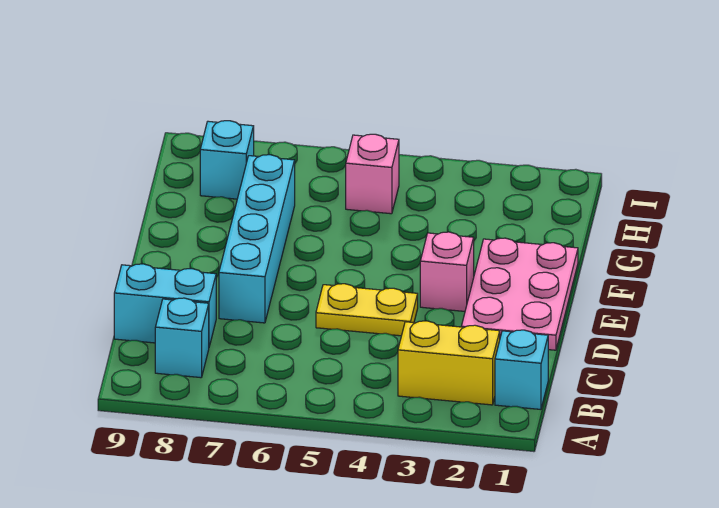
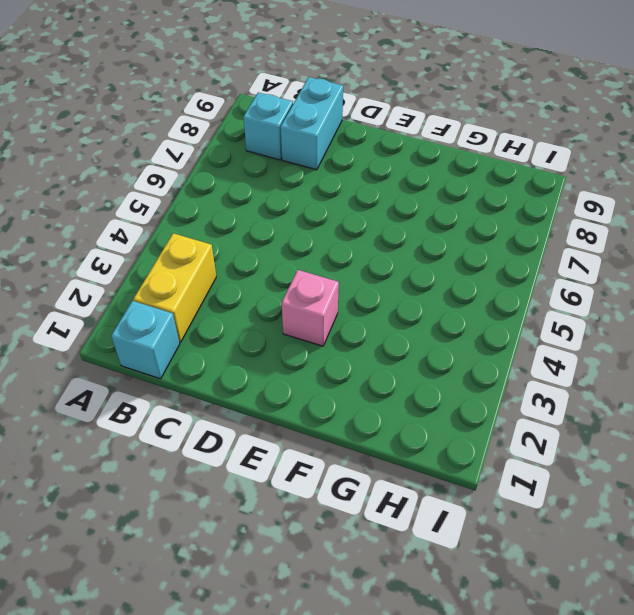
none -> pink plate D1:F2 level 1
none -> yellow plate D4:D5 level 1

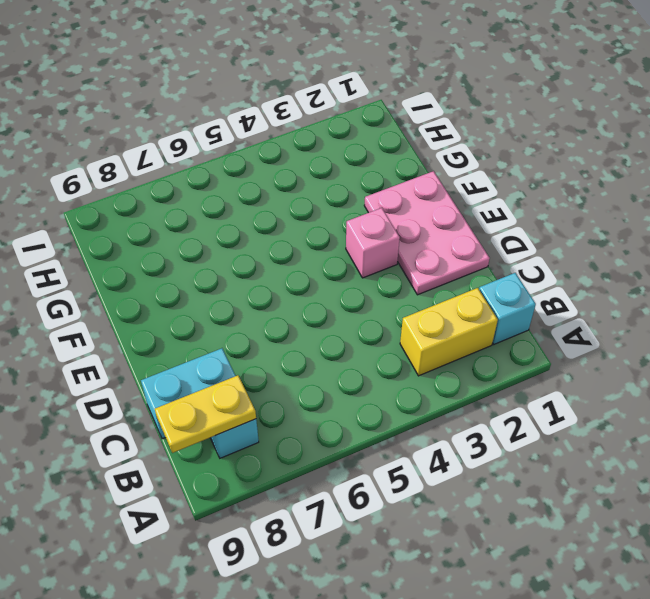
yellow plate B8:B9 level 2 -> yellow plate D4:D5 level 1
none -> cyan brick D7:G7 level 1
none -> pink brick H5 level 1

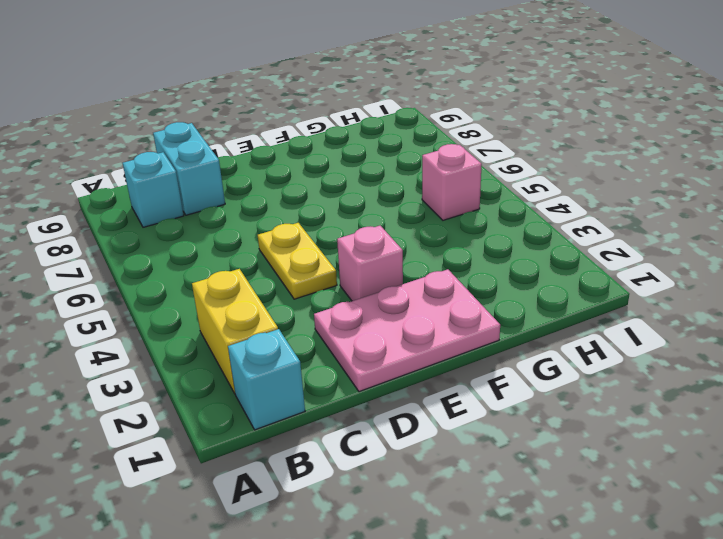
none -> cyan brick D7:G7 level 1
none -> cyan brick H8 level 1

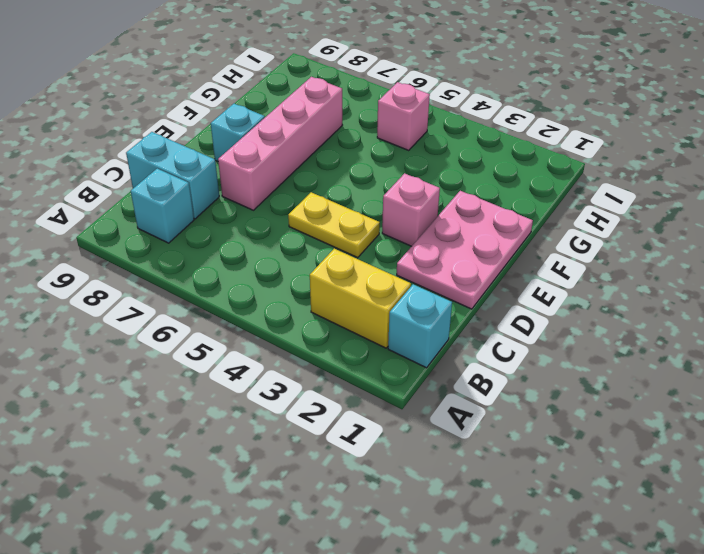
pink brick D7:G7 level 1 -> cyan brick D7:G7 level 1
cyan brick E8 level 1 -> cyan brick H8 level 1

